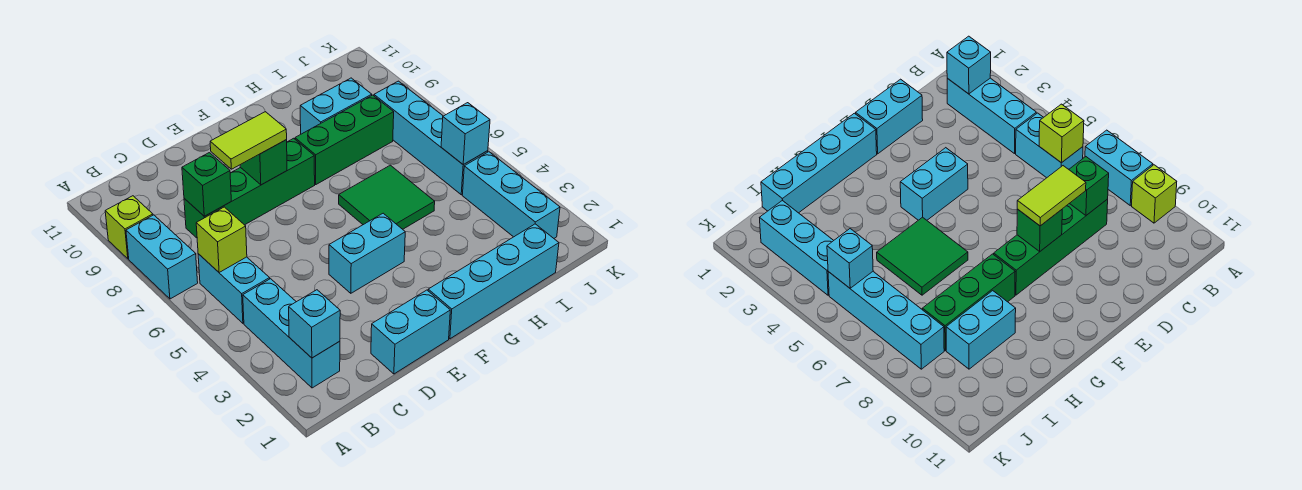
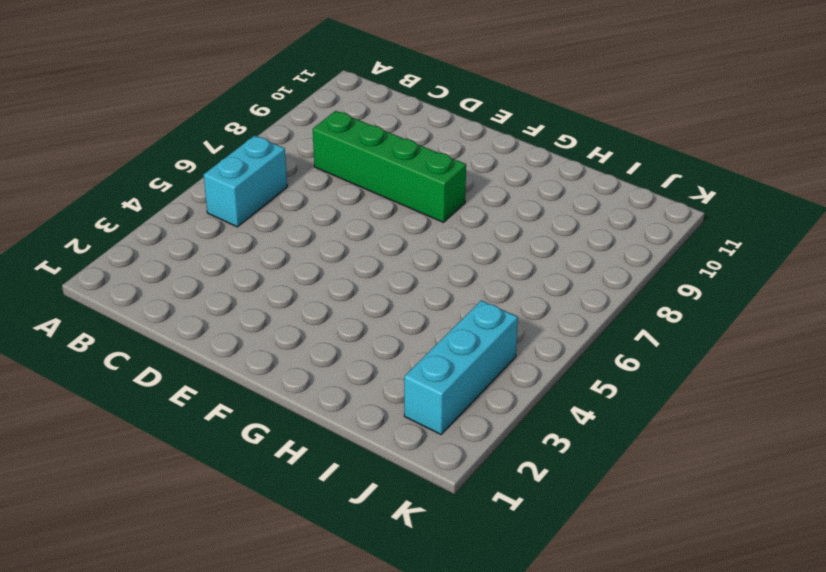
none -> cyan brick A7:A8 level 1
none -> lime brick A9 level 1
none -> cyan brick B2:B4 level 1

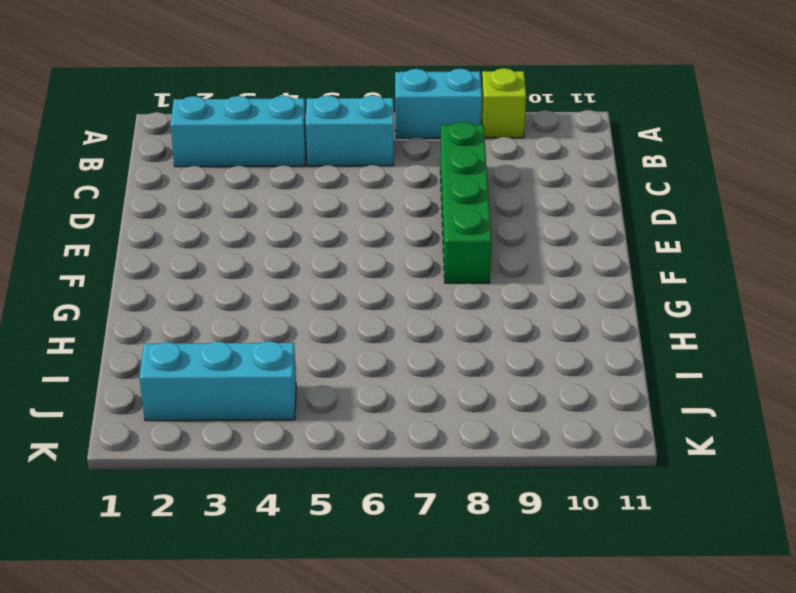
none -> cyan brick D1:E1 level 1
none -> cyan brick E4:F4 level 1
none -> cyan brick F1:I1 level 1

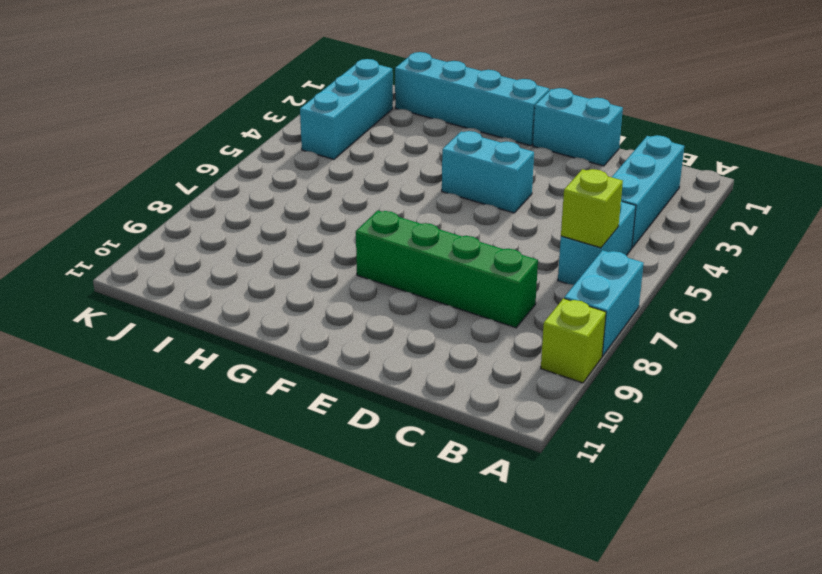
none -> green tile G5:H6 level 1
none -> green brick G8:I8 level 1
none -> cyan brick H9:I9 level 1

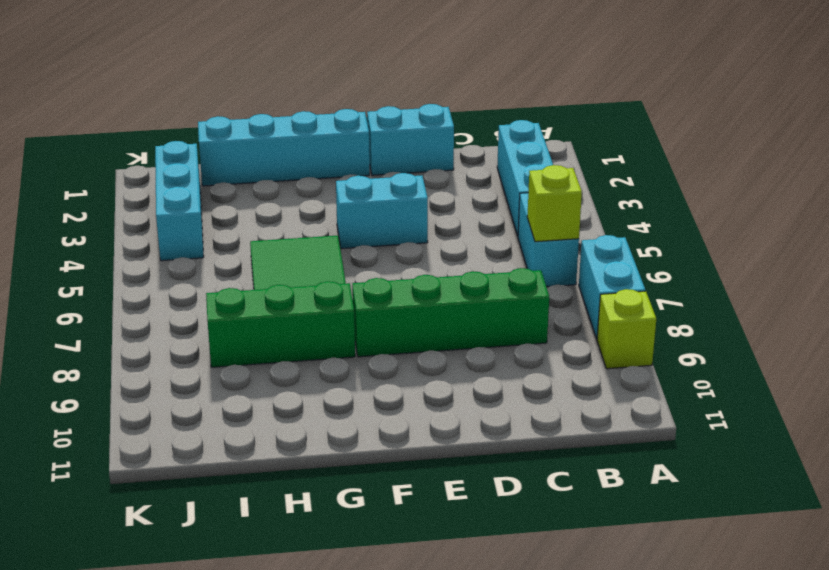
none -> cyan brick H9:I9 level 1
none -> cyan brick J5:J8 level 1
none -> cyan brick B2 level 2

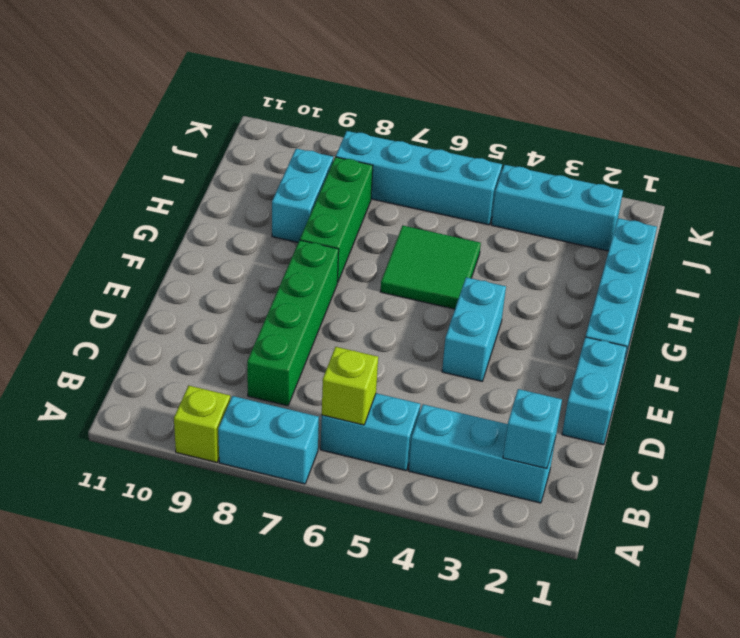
none -> green brick C8 level 2
none -> green brick E8 level 2
none -> cyan brick J5 level 2

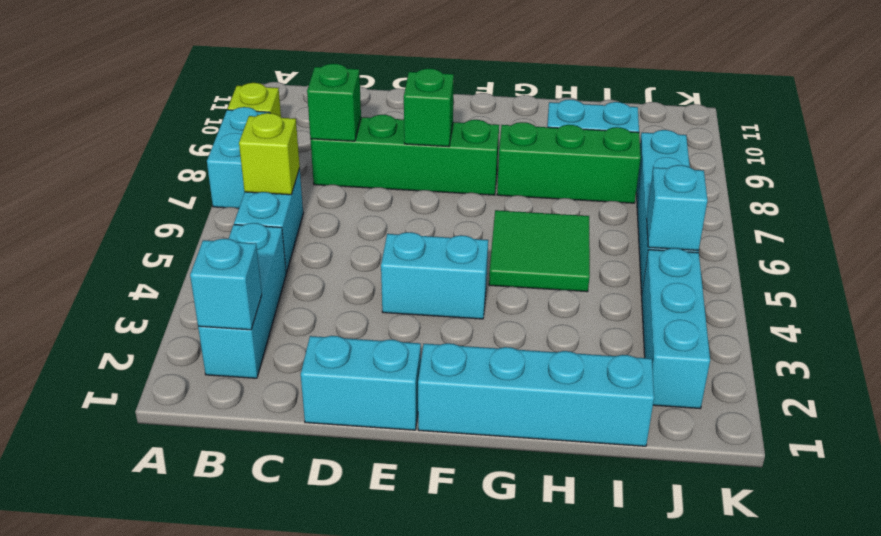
none -> lime tile D8:E8 level 3

